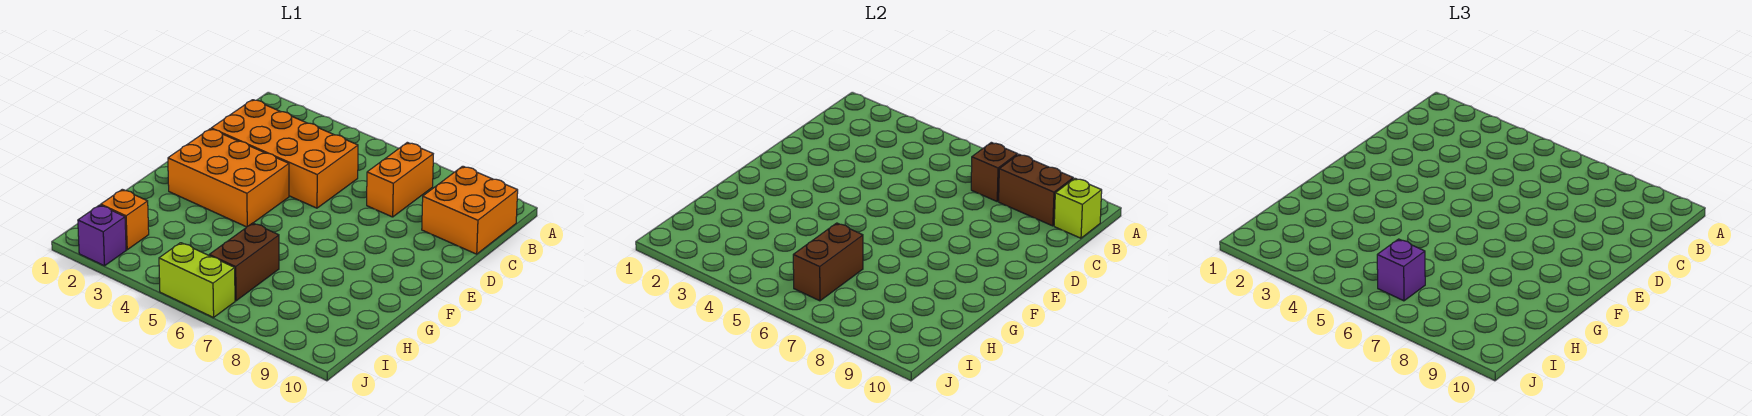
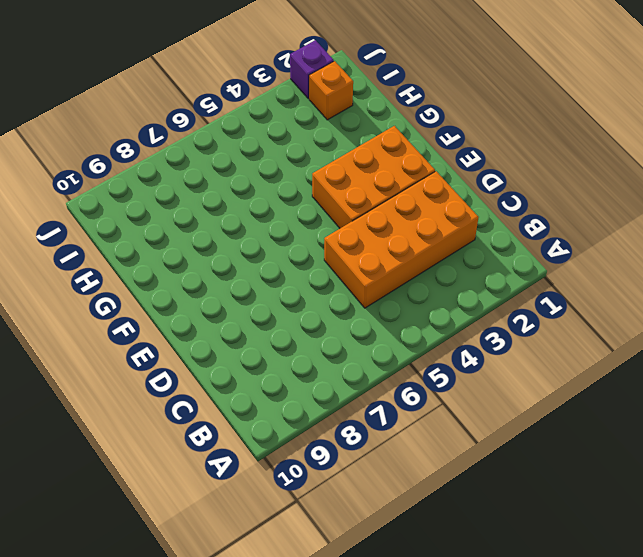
none -> orange brick B7:C7 level 1
none -> orange brick B9:C10 level 1
none -> brown brick H6:I6 level 1

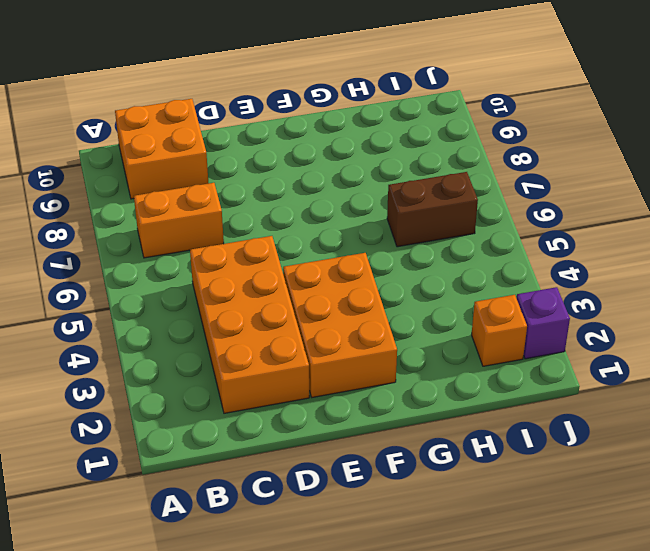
none -> lime brick J5:J6 level 1
none -> brown brick B7 level 2
none -> brown brick B8:B9 level 2

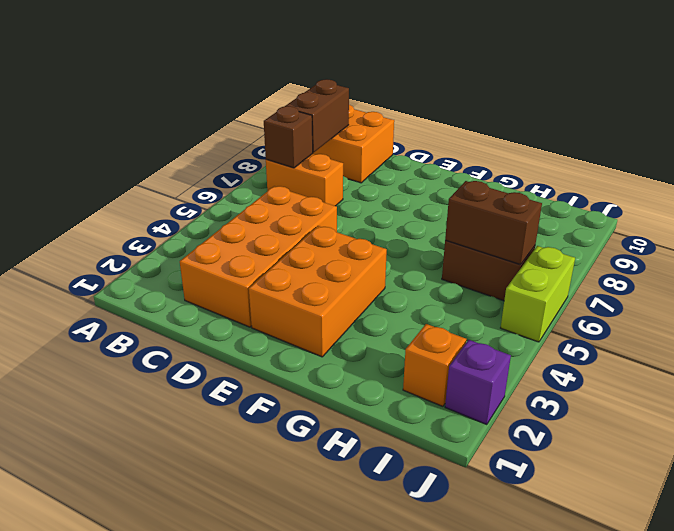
none -> lime brick B10 level 2
none -> purple brick I6 level 3

